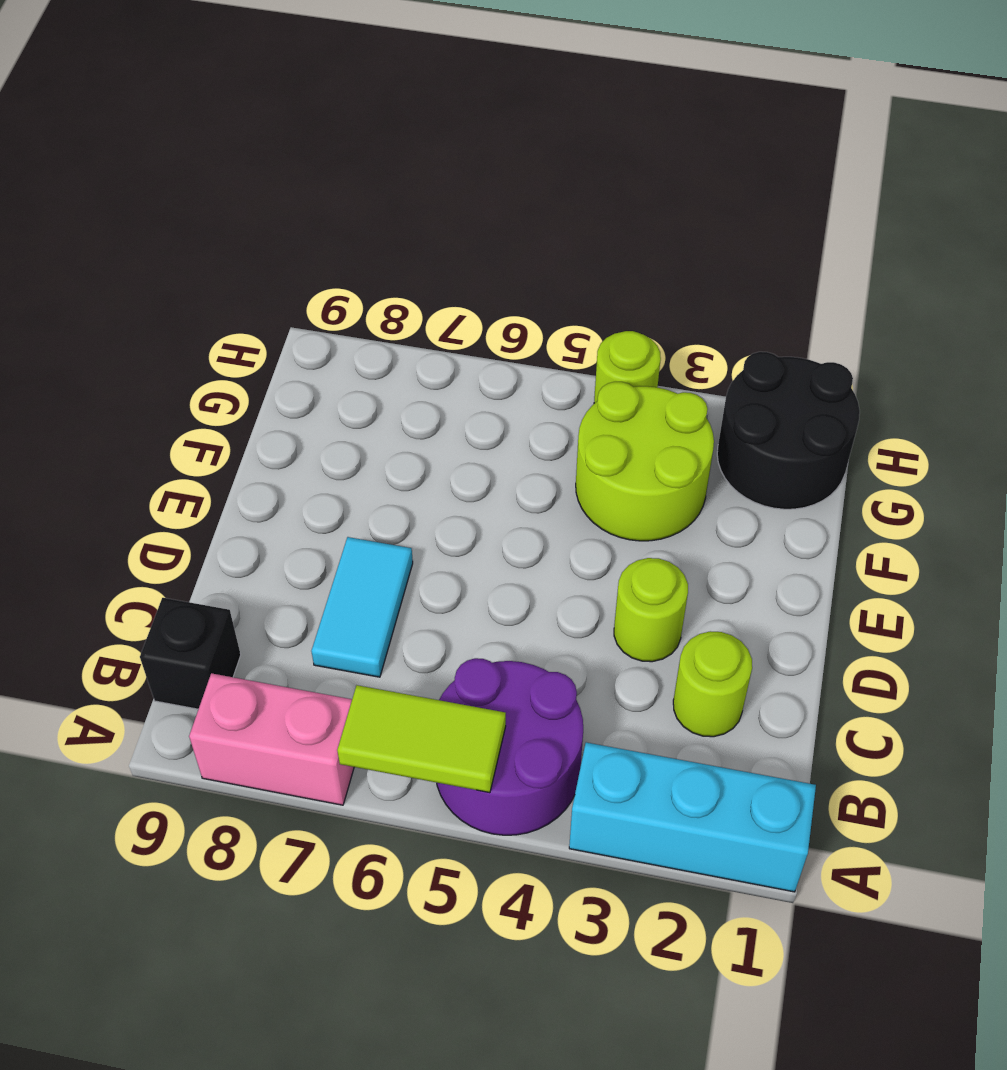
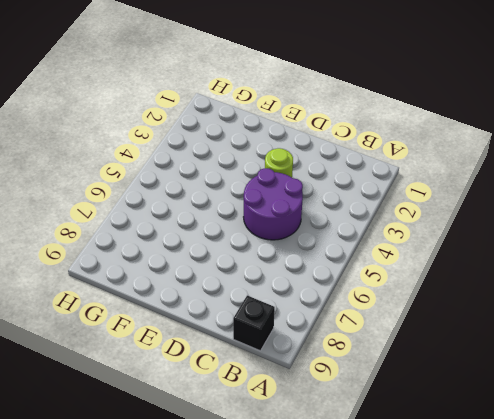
purple round brick C4:D5 level 1 -> purple round brick A4:B5 level 1
none -> cyan brick A1:A3 level 1
none -> pink brick A7:A8 level 1

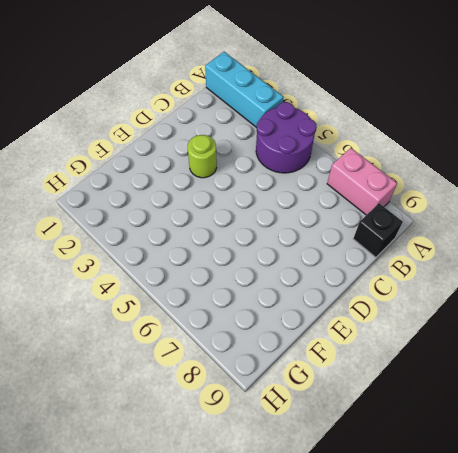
none -> lime round brick C2 level 1
none -> cyan tile C7:D7 level 1

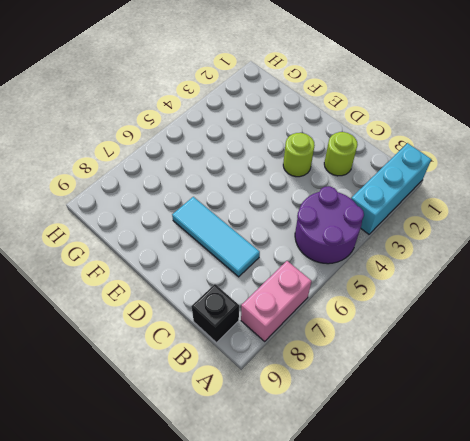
cyan tile C7:E7 level 1 -> cyan tile C7:D7 level 1
none -> lime round brick F3:G4 level 1
none -> black round brick G1:H2 level 1

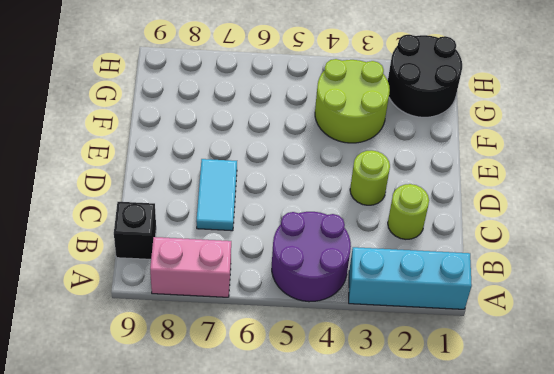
none -> lime round brick H4 level 1
none -> lime tile A5:A6 level 2

